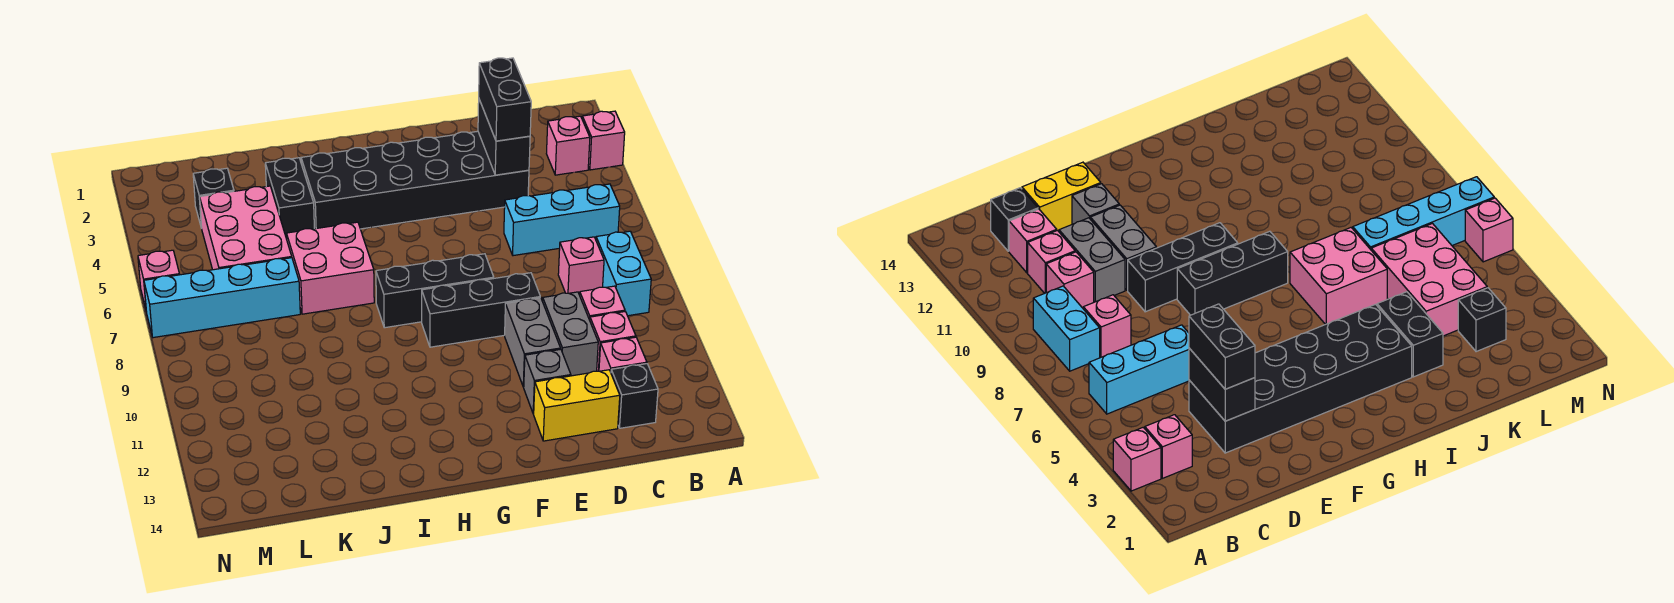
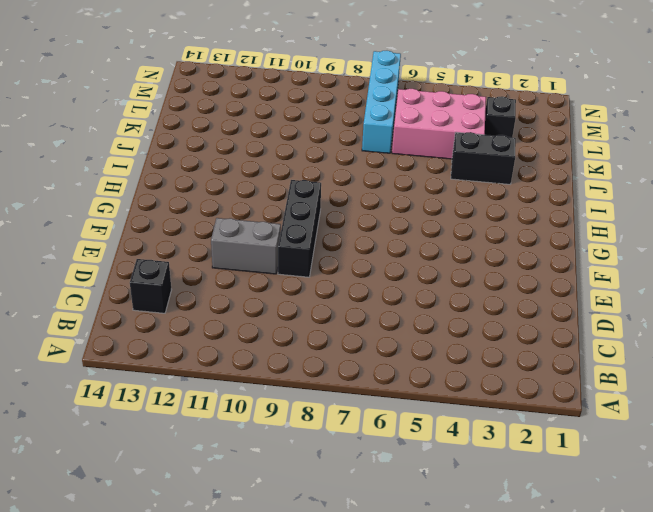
none -> pink brick A3 level 1
none -> pink brick B3 level 1
none -> cyan brick B6:D6 level 1

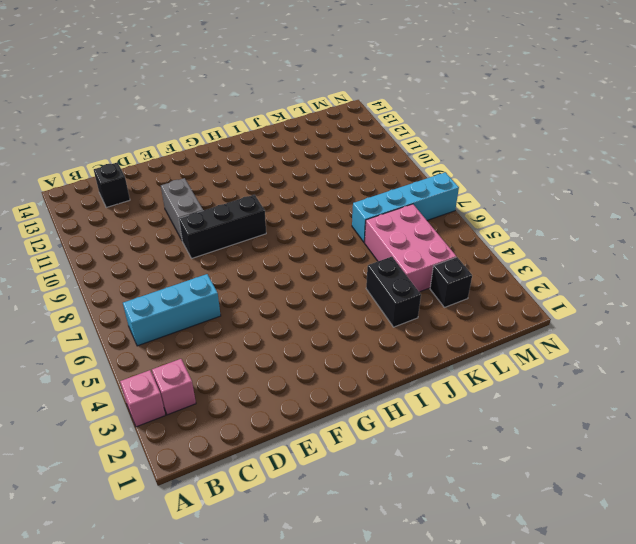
none -> cyan brick B8:B9 level 1
none -> pink brick C8 level 1
none -> pink brick C10 level 1

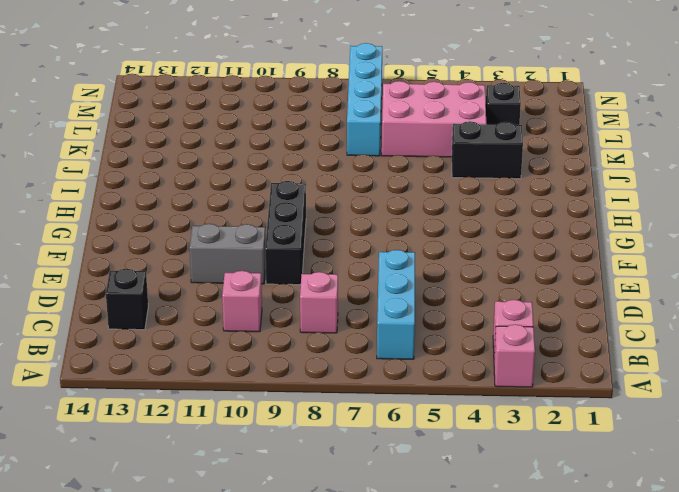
none -> cyan brick B8:B9 level 1
none -> pink brick C11 level 1
none -> pink brick C12 level 1

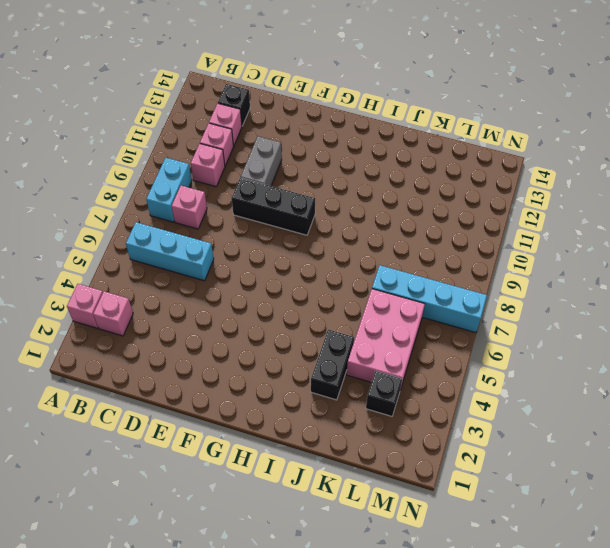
none -> black brick D3:I4 level 1
none -> grey brick D10:D11 level 1
none -> yellow brick D13:E13 level 1

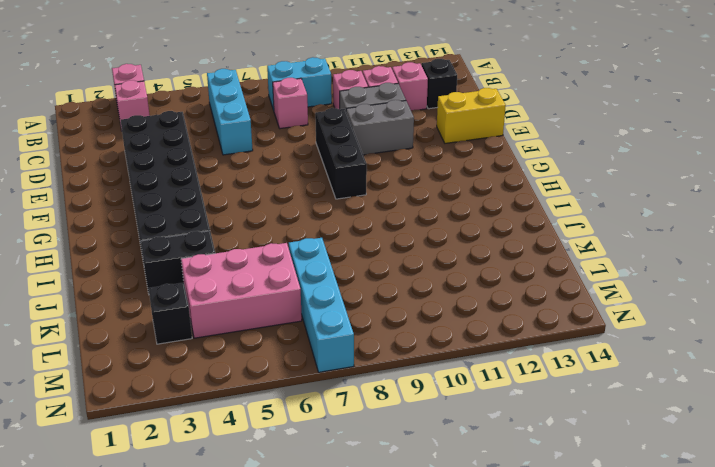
yellow brick E13:E14 level 1 -> yellow brick D13:E13 level 1
none -> grey brick E12 level 1
none -> black brick F8:H8 level 1
none -> pink brick I6:J7 level 1

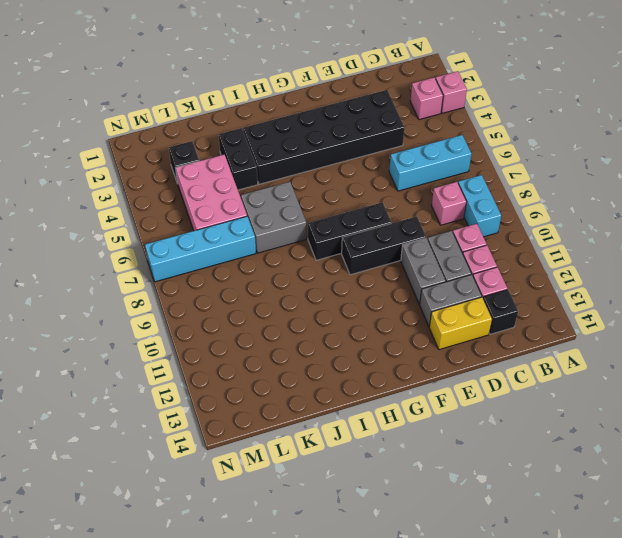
grey brick D12:E12 level 1 -> grey brick E12 level 1
grey brick I6:J7 level 1 -> pink brick I6:J7 level 1
none -> pink brick N6 level 1
none -> black brick D3:D4 level 2
none -> black brick D3:D4 level 3

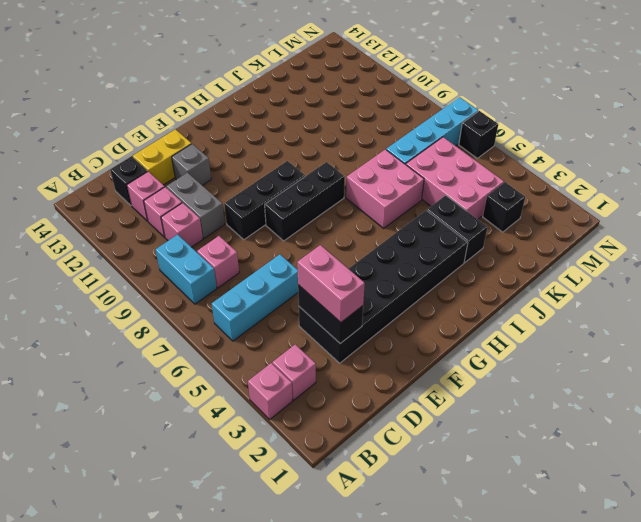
pink brick D3:D4 level 3 -> black brick D3:D4 level 3
black brick N6 level 1 -> pink brick N6 level 1
none -> grey brick E10:E11 level 1

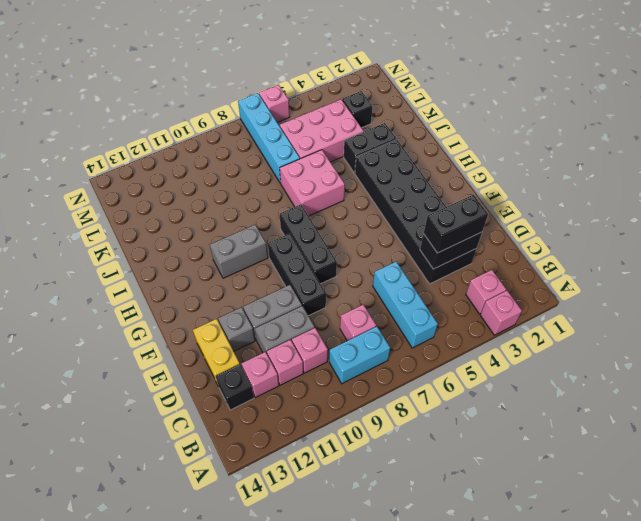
grey brick H10:H11 level 1 -> none

